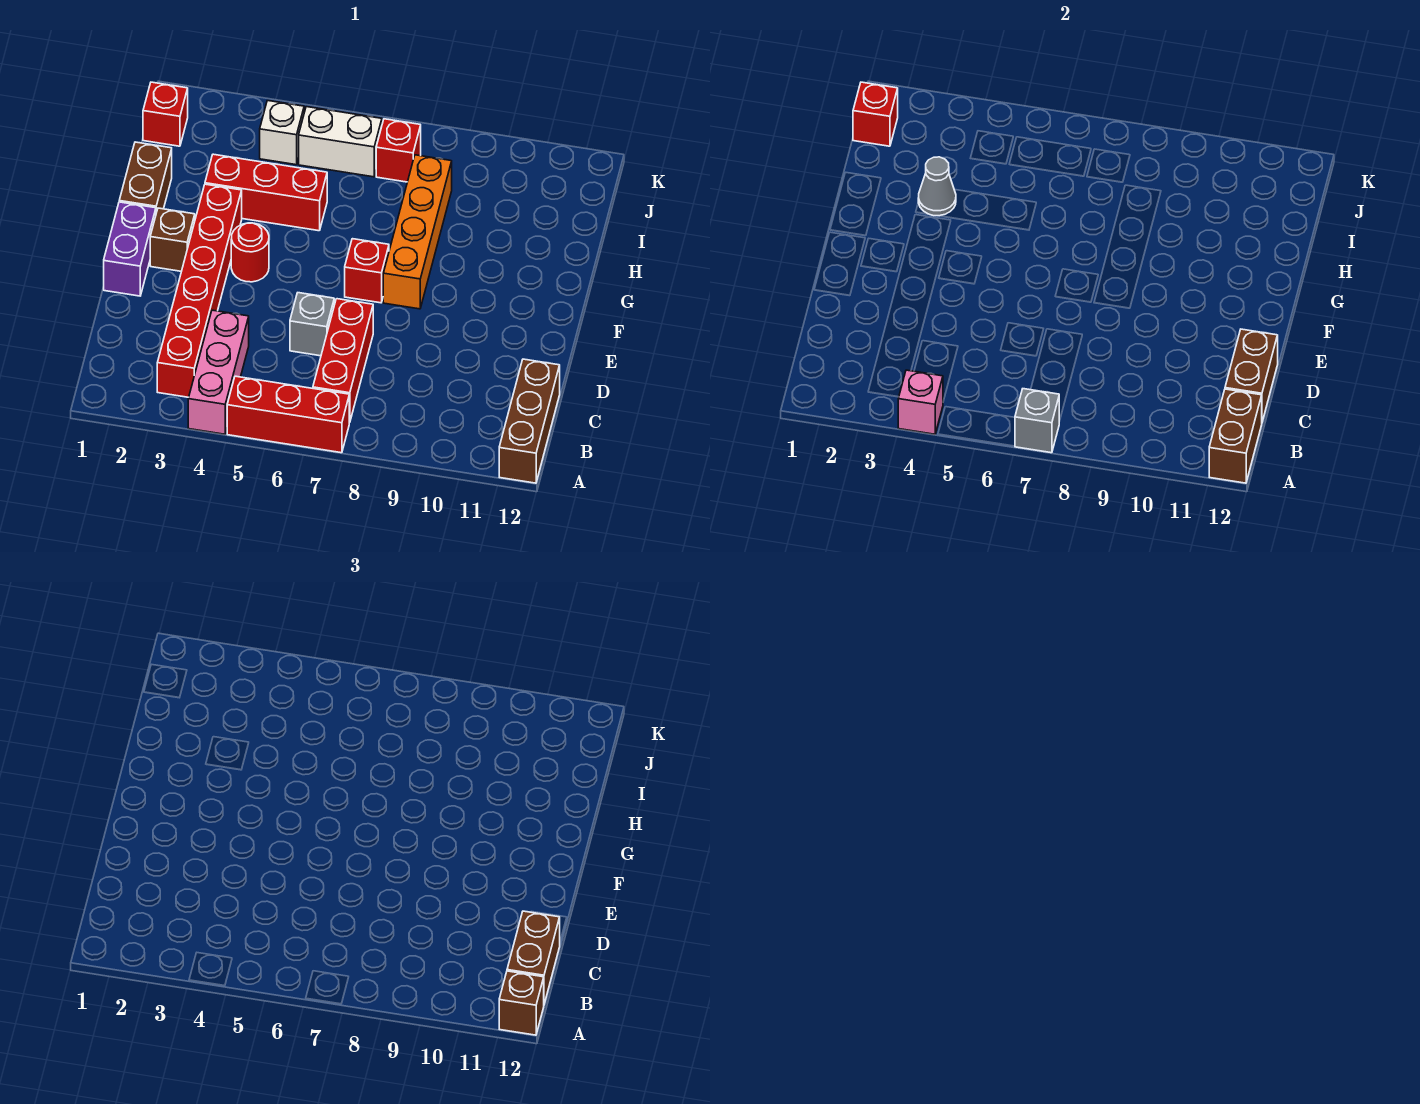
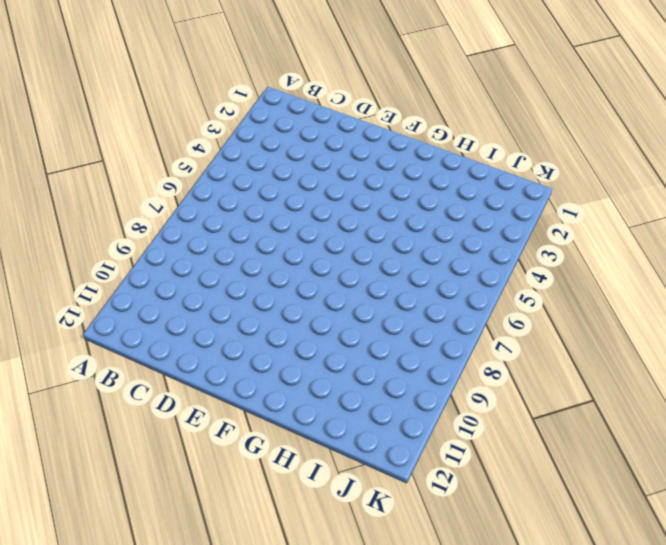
none -> pink brick A4:C4 level 1
none -> red brick A5:A7 level 1
none -> brown brick A12:C12 level 1

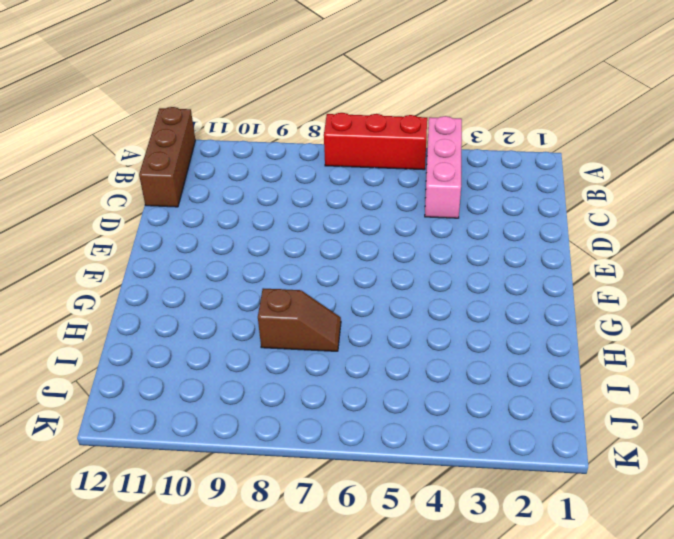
brown slope H7:H8 level 1 top 8 -> orange brick F8:I8 level 1
none -> red brick B3:G3 level 1
none -> red brick B7:D7 level 1
none -> grey brick D6 level 1

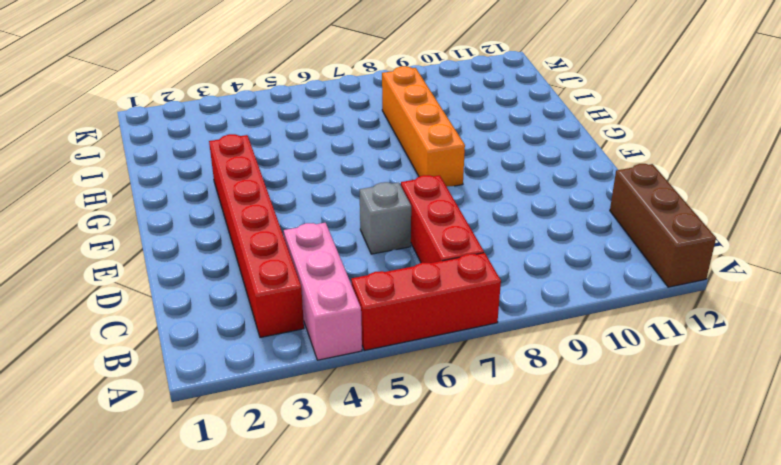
none -> purple brick E1:F1 level 1
none -> brown brick F2 level 1
none -> red round brick F4 level 1

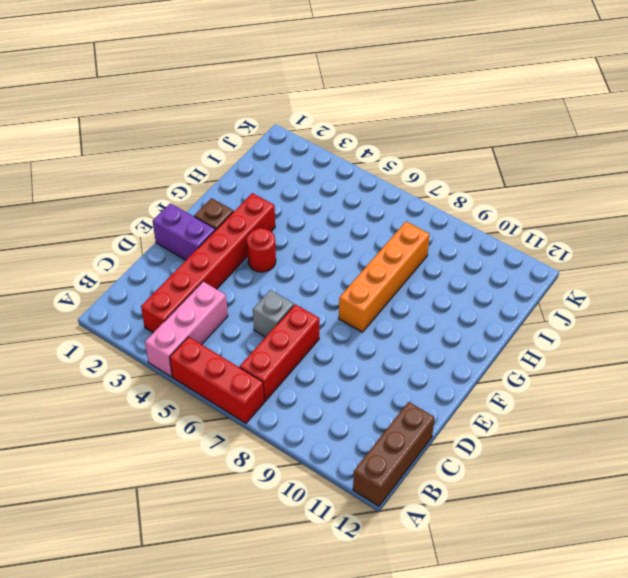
purple brick E1:E2 level 1 -> purple brick E1:F1 level 1
none -> red brick F7 level 1
none -> brown brick G1:H1 level 1
none -> red brick H3:H5 level 1

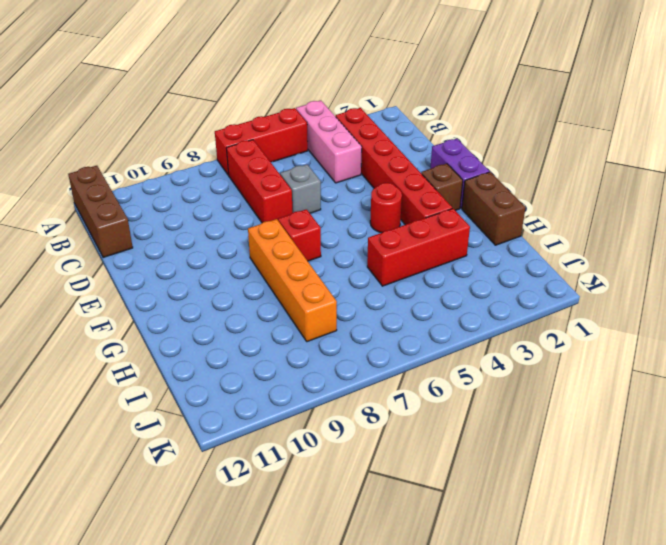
none -> red brick J1 level 1
none -> white brick J4 level 1
none -> white brick J5:J6 level 1

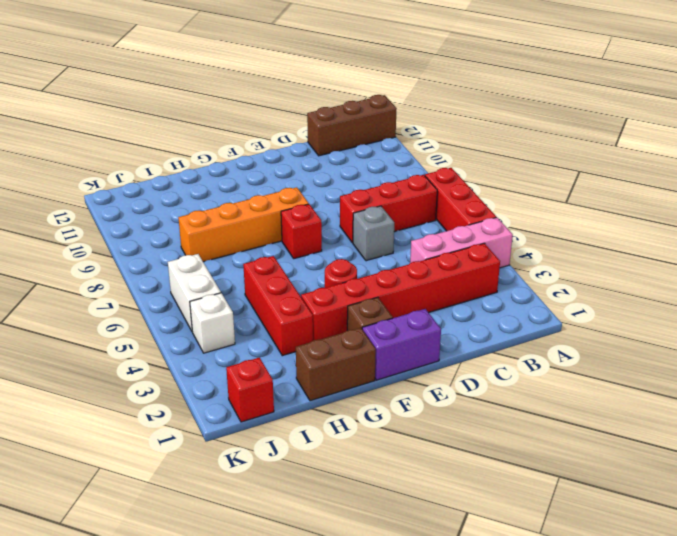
none -> red brick J7 level 1
none -> pink brick A4 level 2
none -> grey brick A7 level 2

